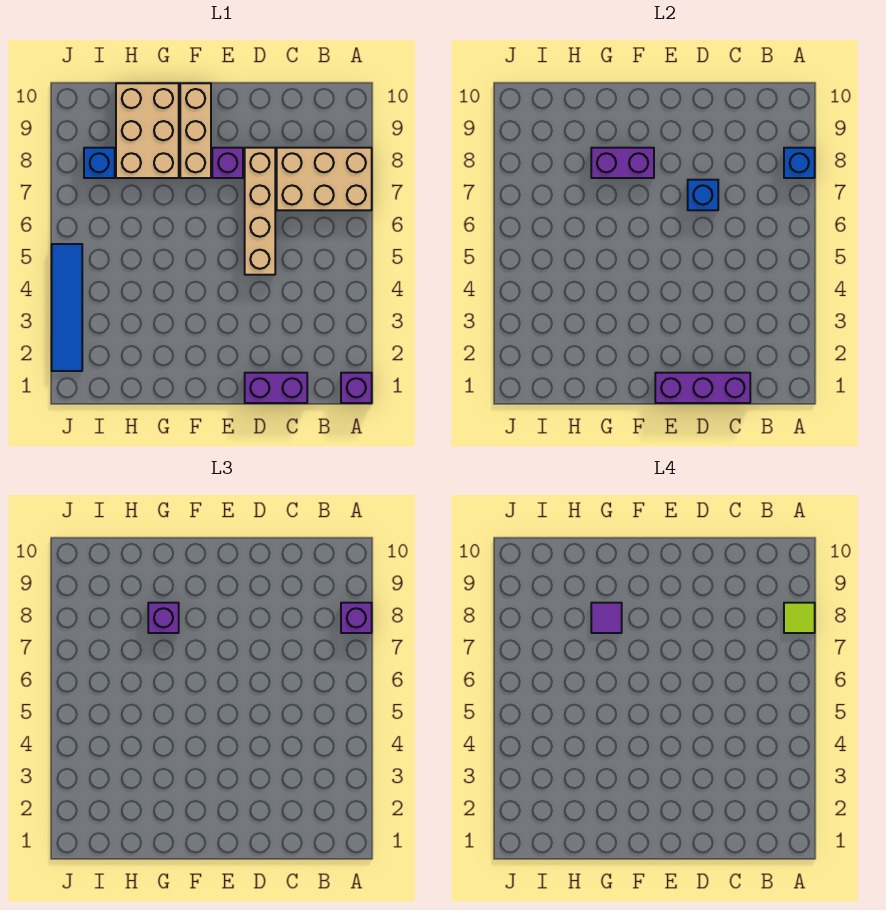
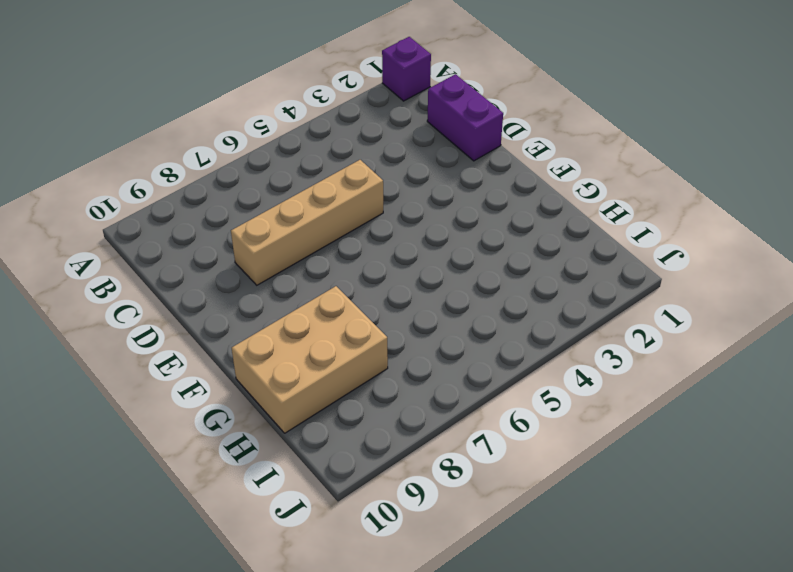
none -> tan brick A7:C8 level 1
none -> purple brick E8 level 1
none -> tan brick F8:F10 level 1

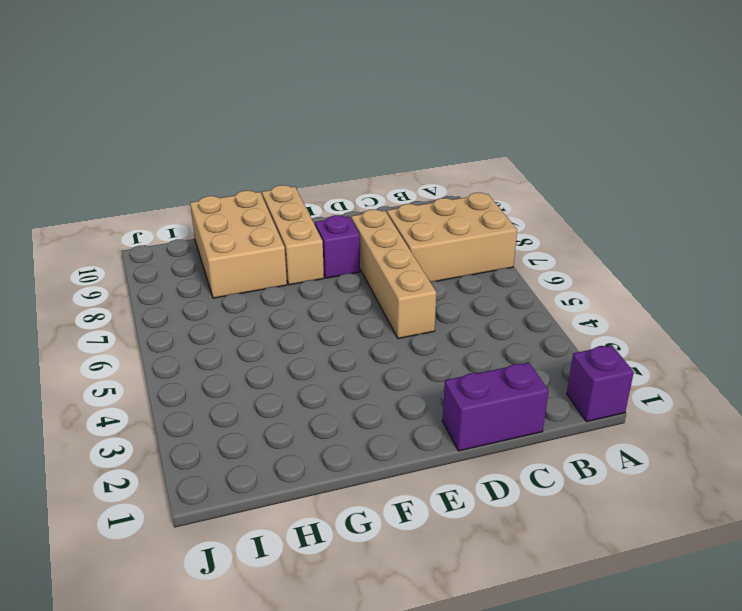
none -> blue brick I8 level 1
none -> blue tile J2:J5 level 1
none -> blue brick A8 level 2

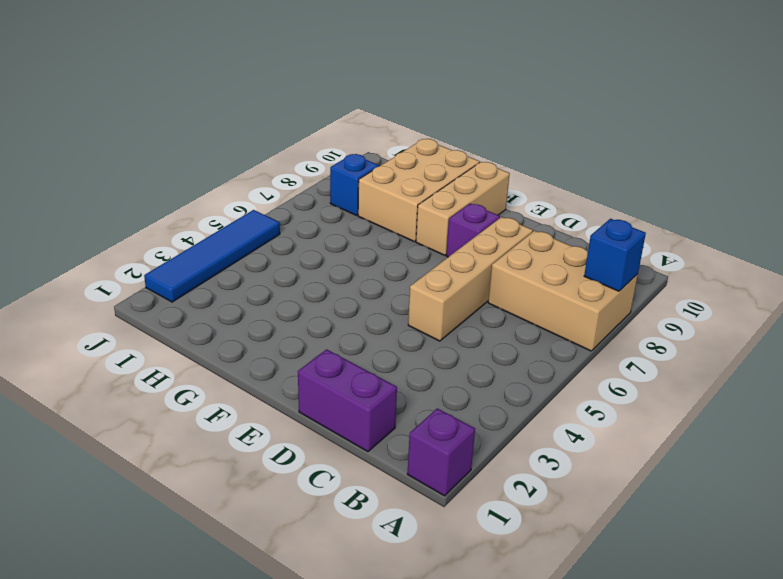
none -> purple brick C1:E1 level 2
none -> blue brick D7 level 2
none -> purple brick F8:G8 level 2

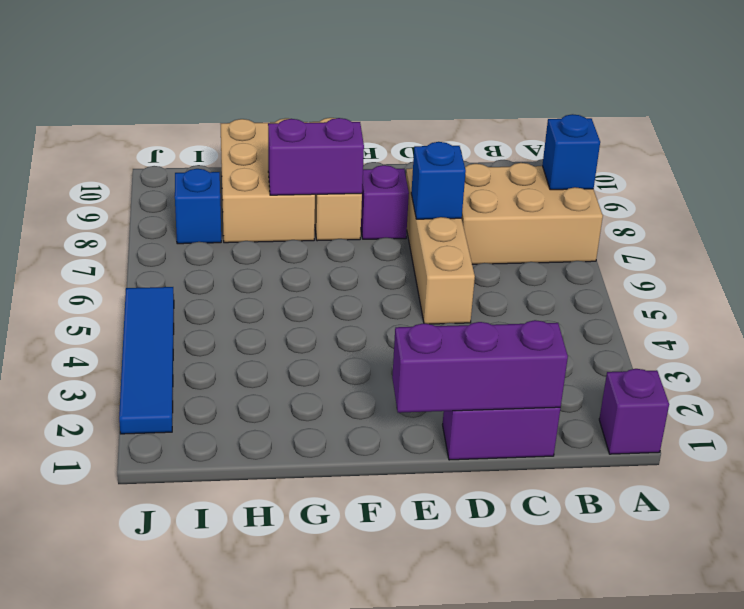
none -> purple brick A8 level 3
none -> purple brick G8 level 3
none -> lime tile A8 level 4

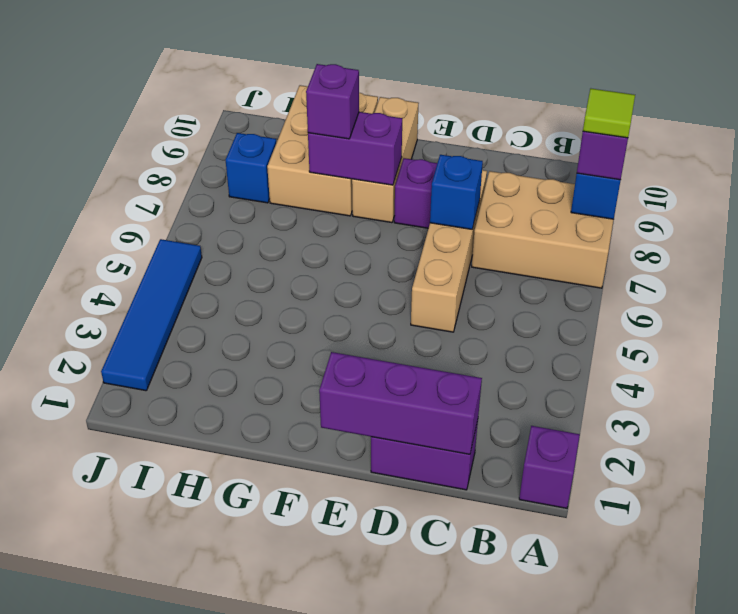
none -> purple tile G8 level 4

